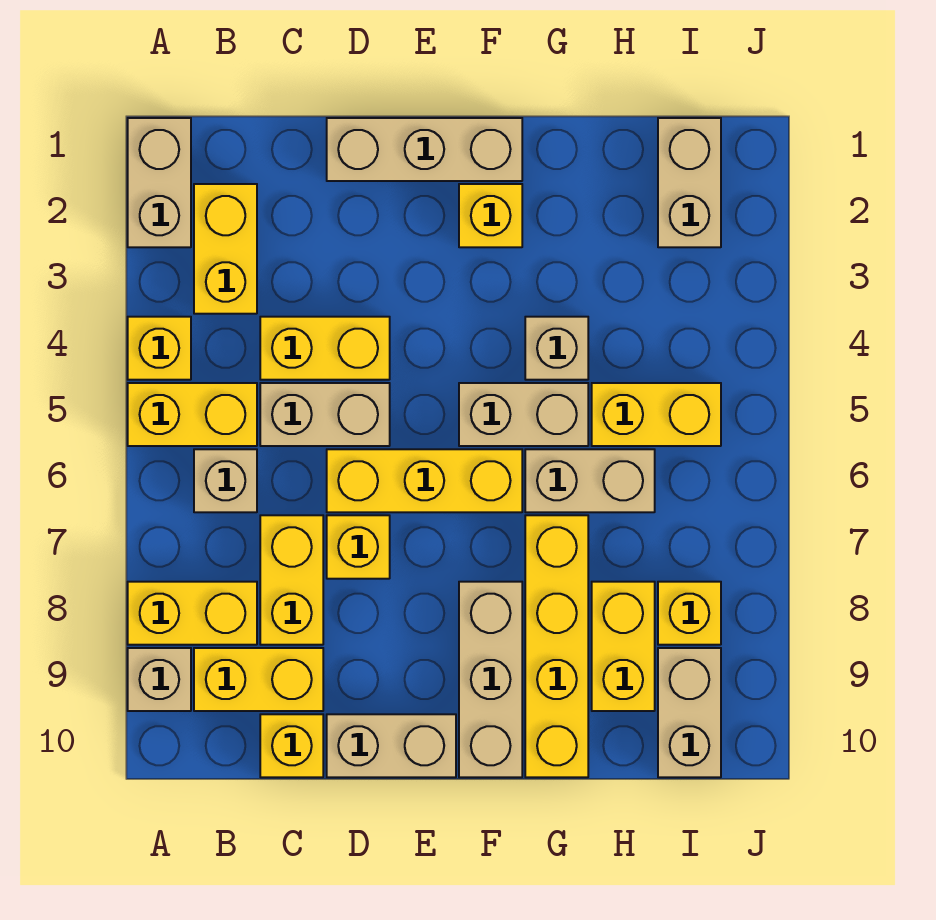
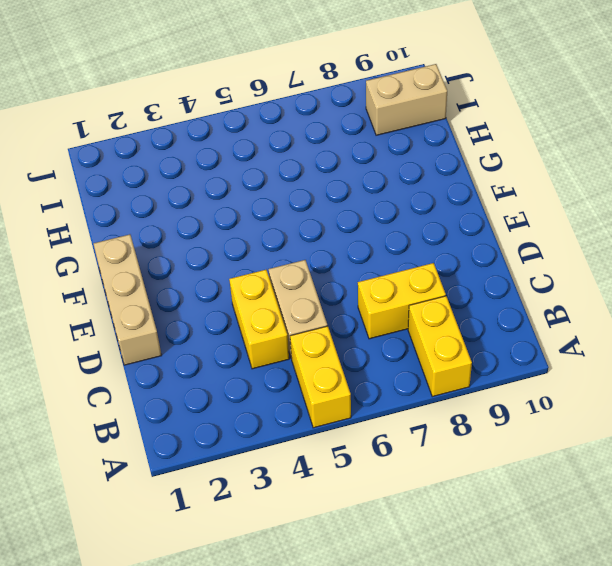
none -> tan brick A1:A2 level 1
none -> yellow brick A4 level 1
none -> tan brick A9 level 1

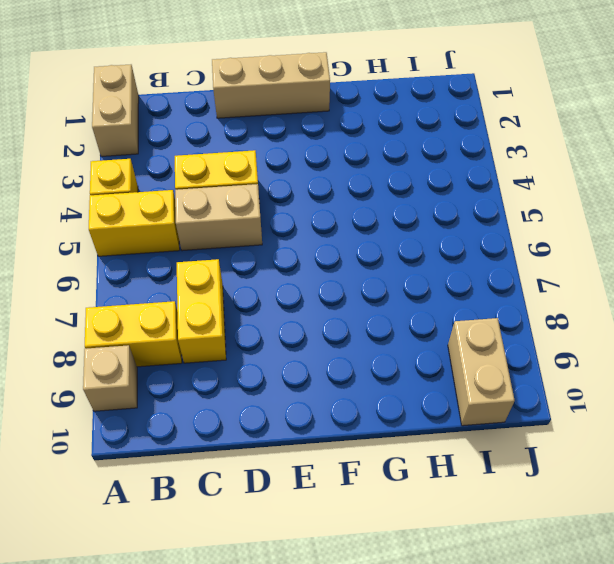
none -> yellow brick B2:B3 level 1
none -> tan brick B6 level 1
none -> yellow brick B9:C9 level 1

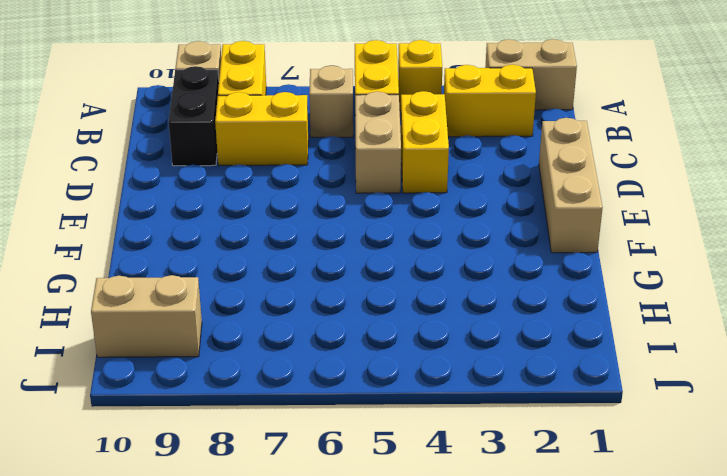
black brick B9:C9 level 1 -> yellow brick B9:C9 level 1
none -> yellow brick C10 level 1
none -> yellow brick D6:F6 level 1
none -> yellow brick D7 level 1

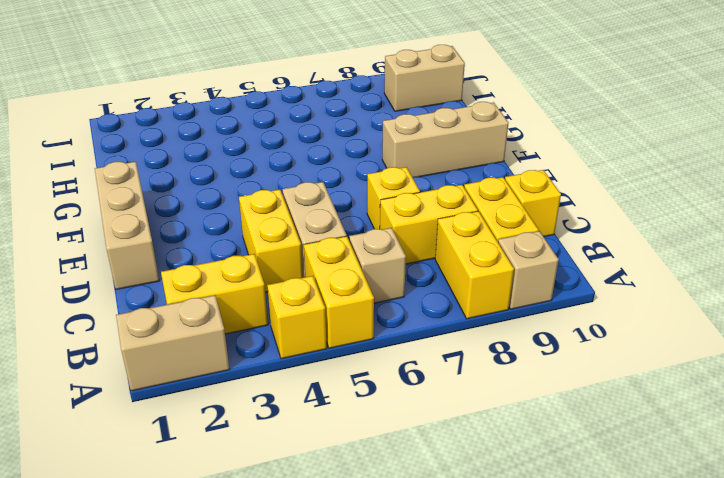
none -> yellow brick D6:F6 level 1
none -> tan brick D10:E10 level 1
none -> yellow brick F2 level 1

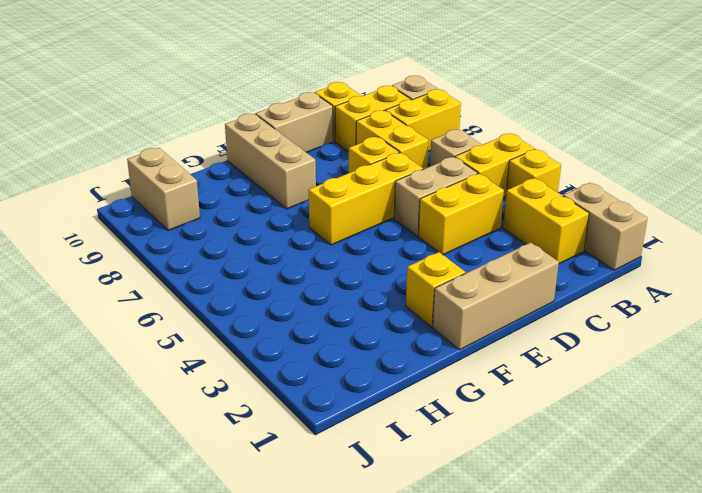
none -> tan brick F5:G5 level 1
none -> tan brick G4 level 1
none -> tan brick G6:H6 level 1

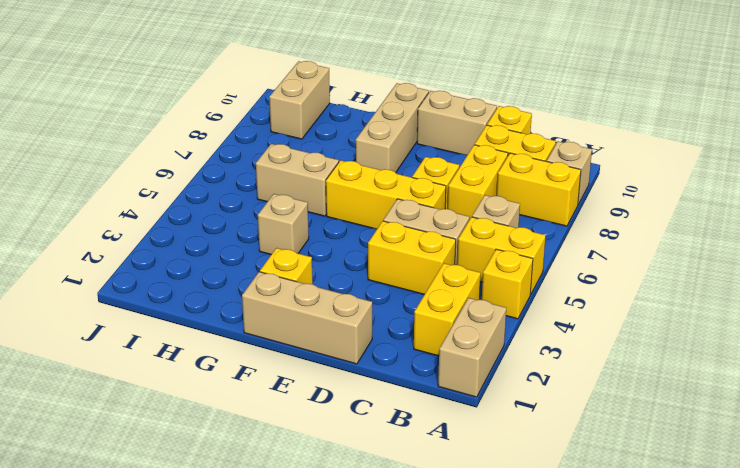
none -> tan brick F5:G5 level 1
none -> yellow brick G7:G10 level 1
none -> yellow brick H5:I5 level 1

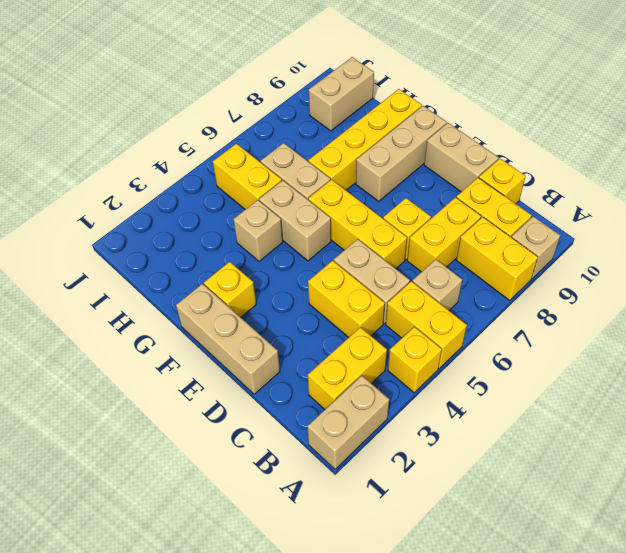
none -> yellow brick H8:H9 level 1
none -> tan brick I1:I2 level 1
none -> yellow brick I8 level 1

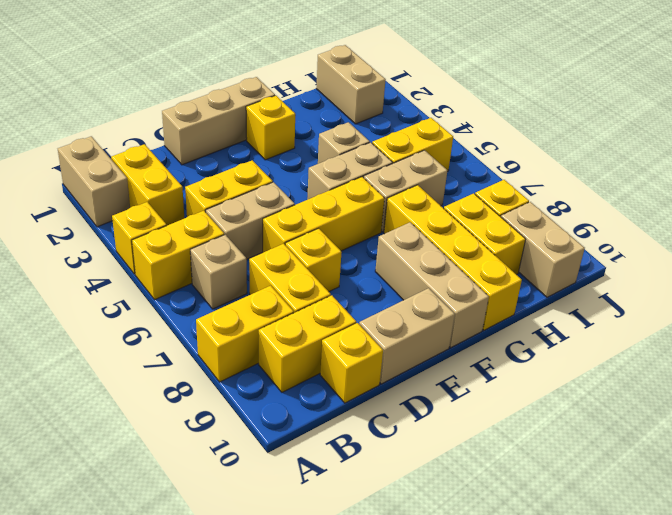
none -> tan brick A9 level 1

